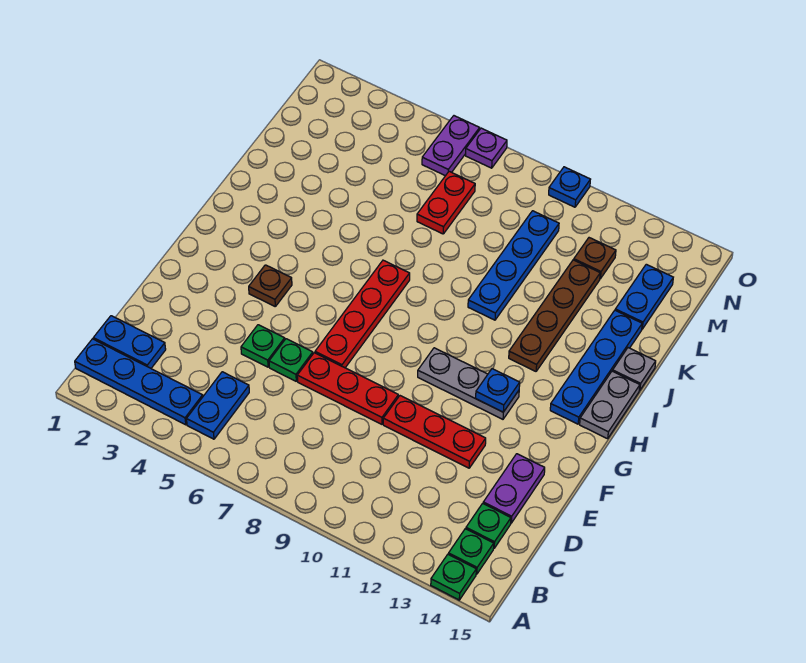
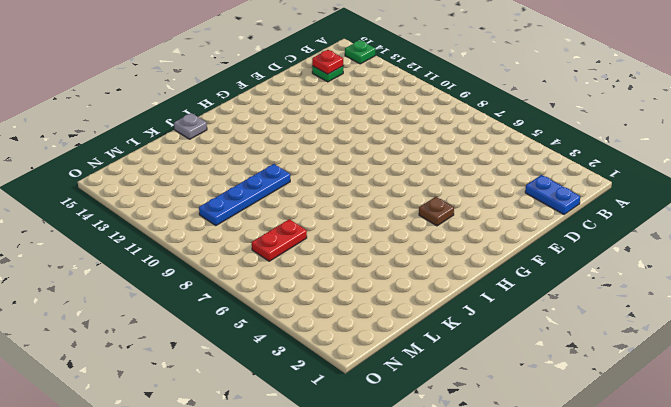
red plate C14 level 2 -> none
none -> blue plate B1:B4 level 1
none -> blue plate B5:C5 level 1
none -> green plate B14 level 1

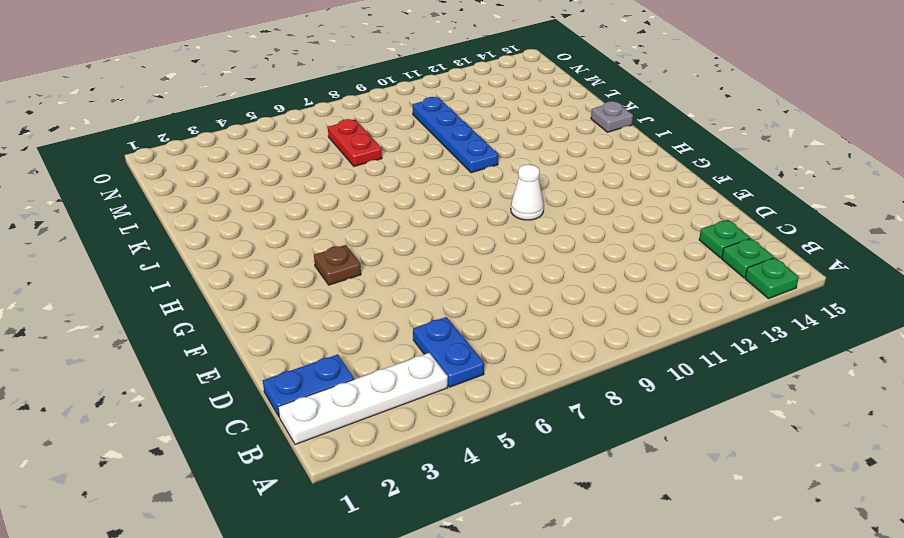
white plate B1:B4 level 1 -> blue plate B1:B4 level 1
white cone G10 level 1 -> grey plate G10:G12 level 1
none -> purple plate D14:E14 level 1
none -> green plate E5 level 1
none -> green plate E6 level 1

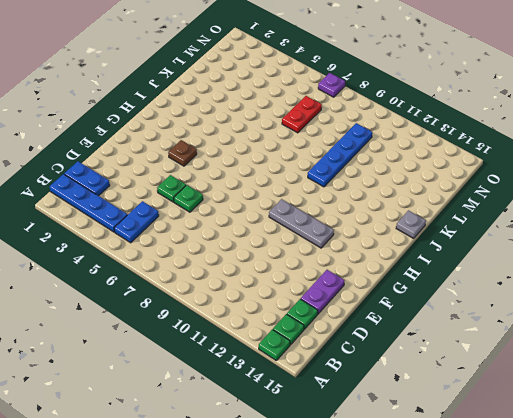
none -> red plate E7:E9 level 1
none -> red plate E10:E12 level 1
none -> red plate F7:I7 level 1

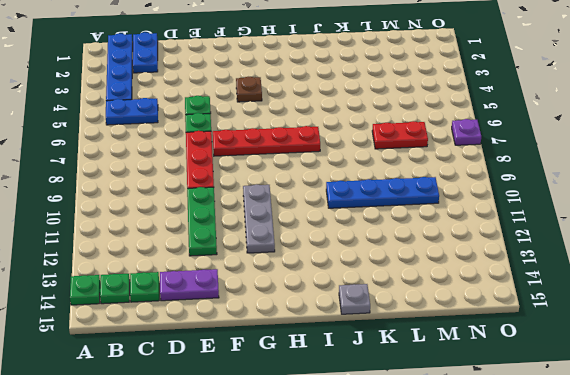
green plate E10:E12 level 1 -> red plate E10:E12 level 1
none -> blue plate H14:K14 level 1
none -> grey plate H15:I15 level 1
none -> brown plate I12:L12 level 1

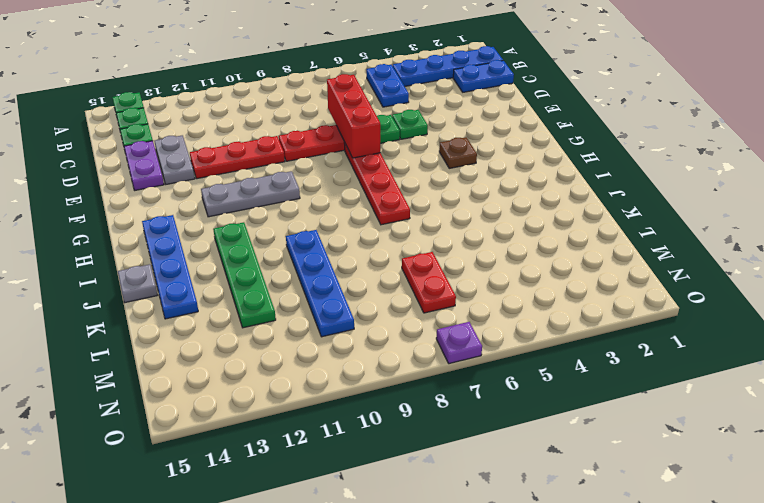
red brick D7:F7 level 2 -> none
grey plate D13:E13 level 1 -> grey plate H15:I15 level 1
green plate I12:L12 level 1 -> brown plate I12:L12 level 1
none -> blue plate L14:M14 level 1
none -> brown plate M12 level 1
none -> purple plate N6:O6 level 1

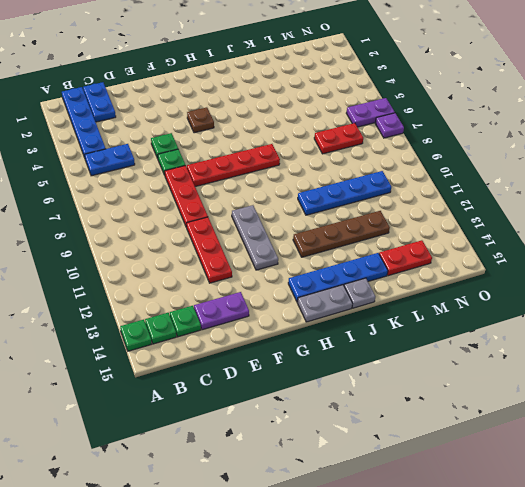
red plate L14:M14 level 1 -> blue plate L14:M14 level 1
none -> brown plate M12 level 1
none -> blue plate O10 level 1
none -> blue plate G12 level 2

